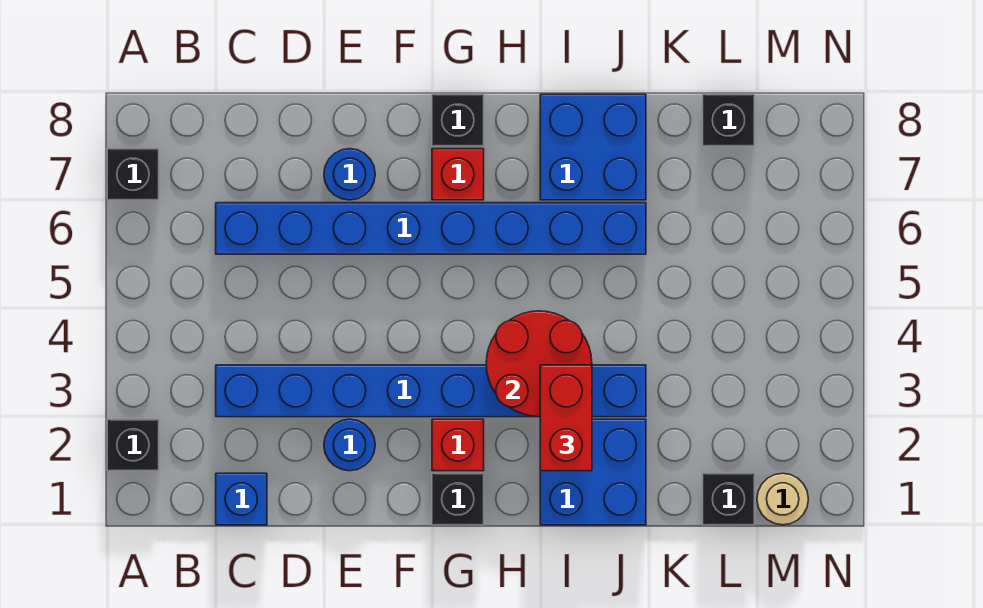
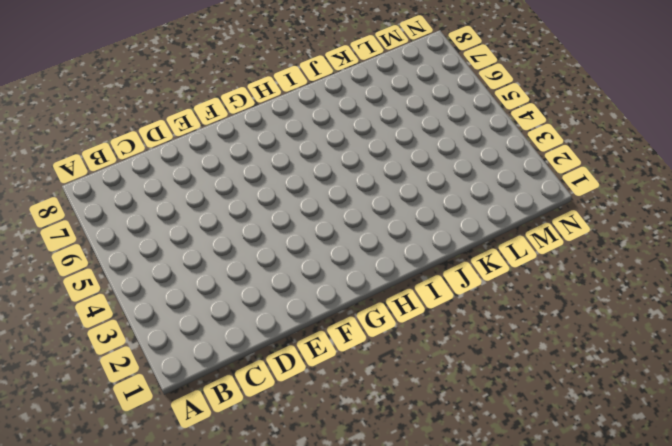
none -> black brick A2 level 1
none -> black brick A7 level 1
none -> blue brick C1 level 1

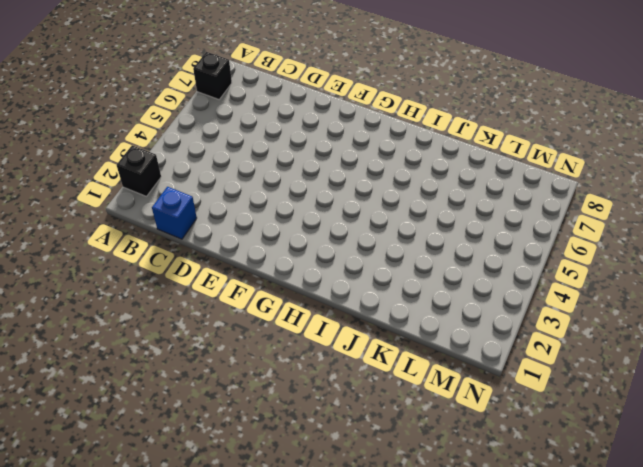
none -> blue brick C3:J3 level 1
none -> blue brick C6:J6 level 1
none -> blue round brick E2 level 1

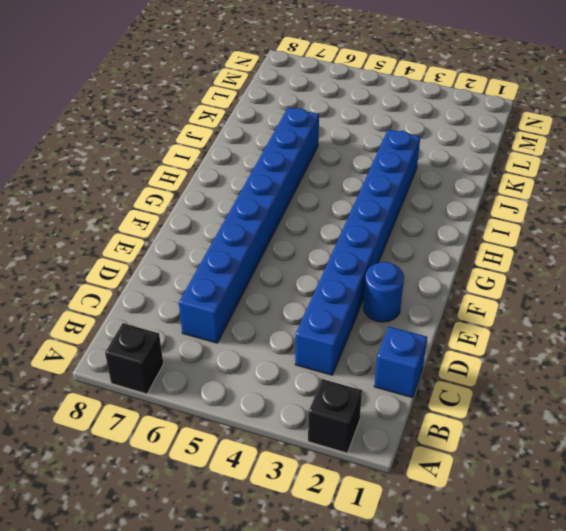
none -> blue round brick E7 level 1
none -> black brick G1 level 1
none -> red brick G2 level 1

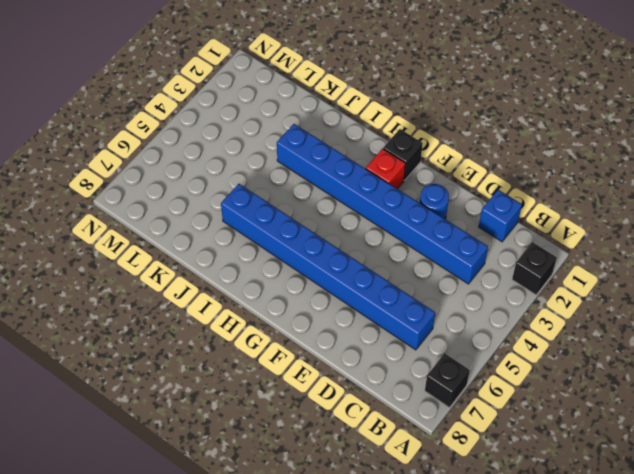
none -> blue round brick E7 level 1
none -> red brick G7 level 1
none -> black brick G8 level 1

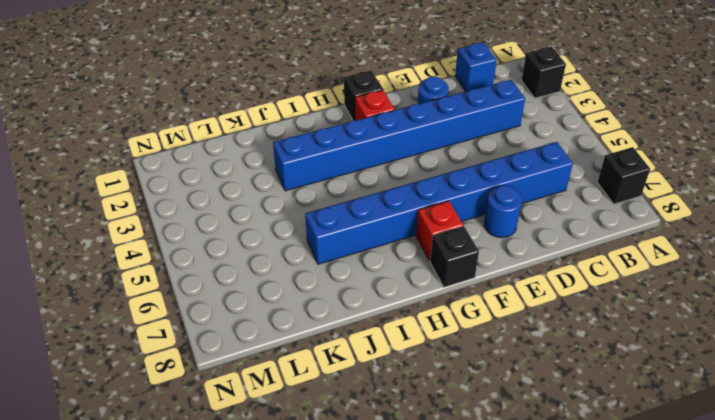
none -> blue brick I1:J2 level 1
none -> blue brick I7:J8 level 1
none -> black brick L1 level 1

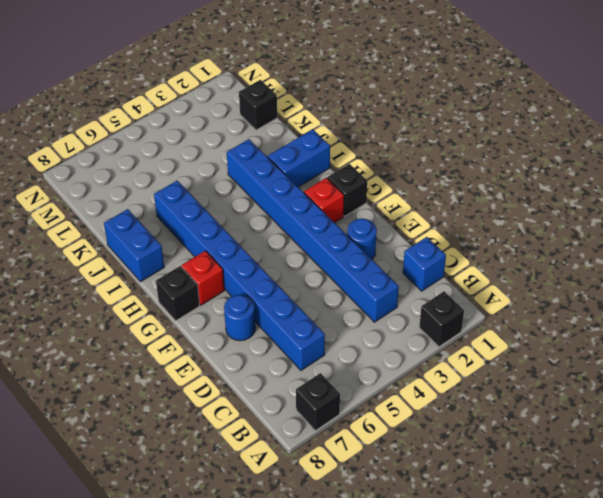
blue brick I1:I2 level 1 -> blue brick I1:J2 level 1
blue brick I8:J8 level 1 -> blue brick I7:J8 level 1
none -> black brick L8 level 1
none -> tan round brick M1 level 1
none -> red round brick H3:I4 level 2

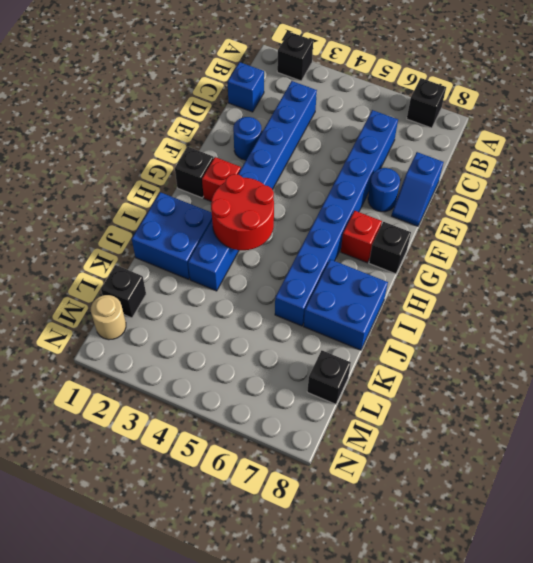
blue slope D8:E8 level 1 top D -> none
none -> red brick I2:I3 level 3

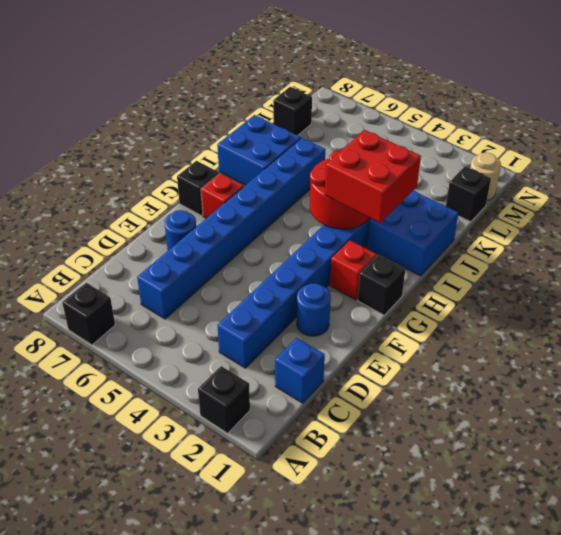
red brick H2:I3 level 3 -> red brick I2:I3 level 3

